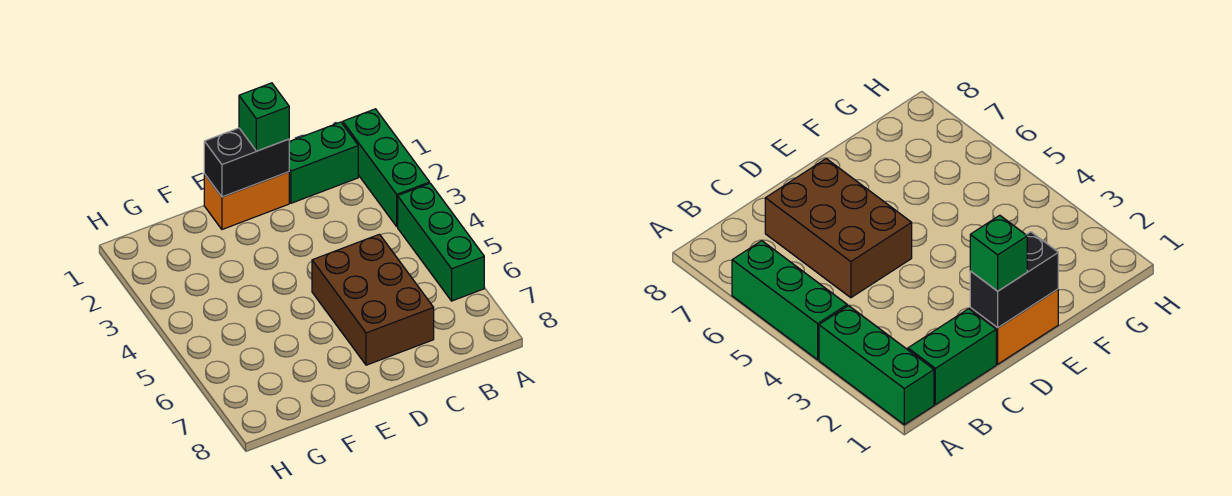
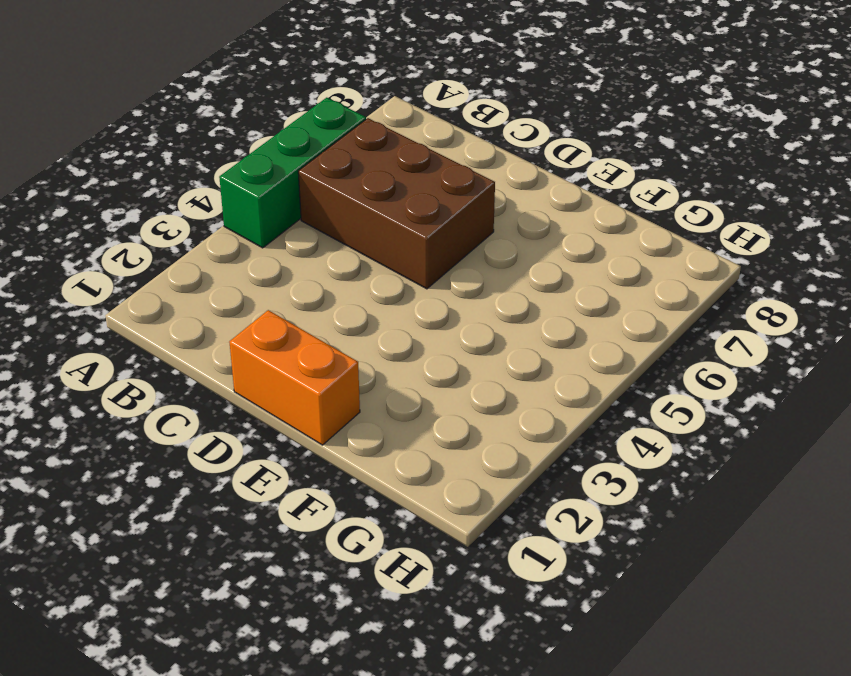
brown brick B5:D6 level 1 -> brown brick C5:D7 level 1
none -> green brick A1:A3 level 1
none -> green brick B1:C1 level 1

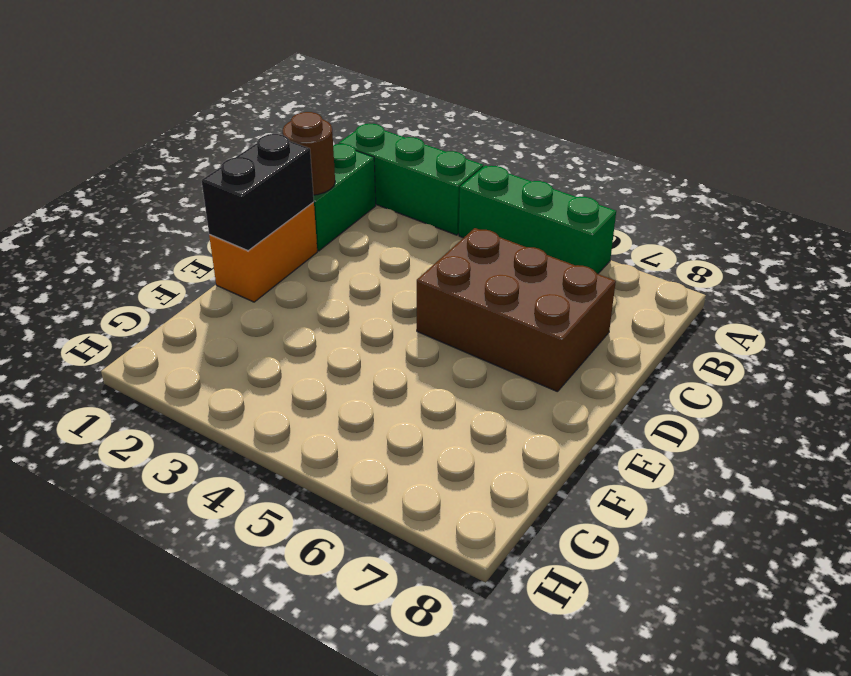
brown round brick C1 level 2 -> none
none -> green brick D1 level 3

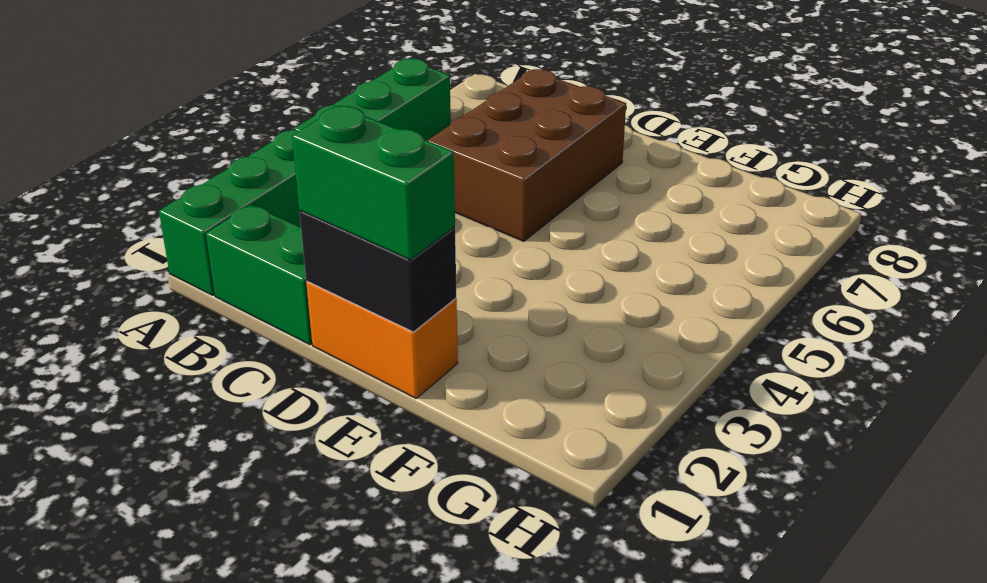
green brick D1:E1 level 3 -> green brick D1 level 3

